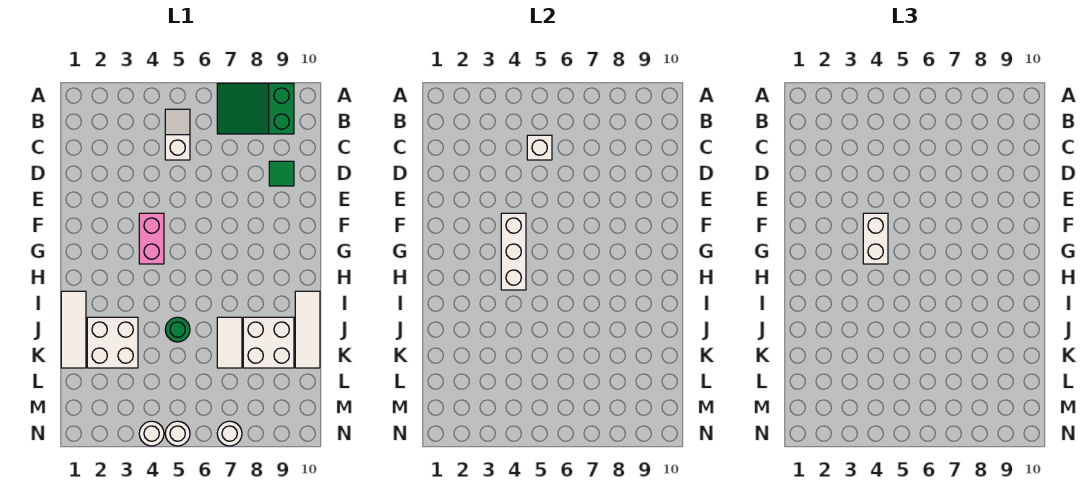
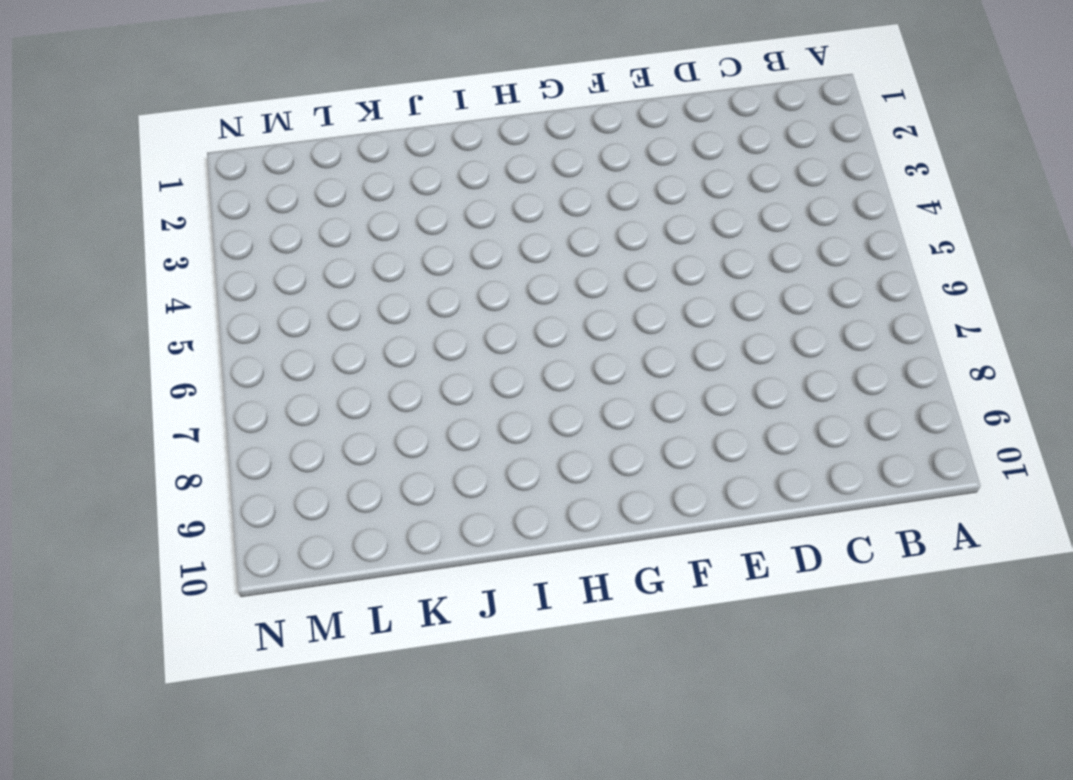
none -> green slope A7:B9 level 1 top 9
none -> white slope B5:C5 level 1 top C
none -> green tile D9 level 1

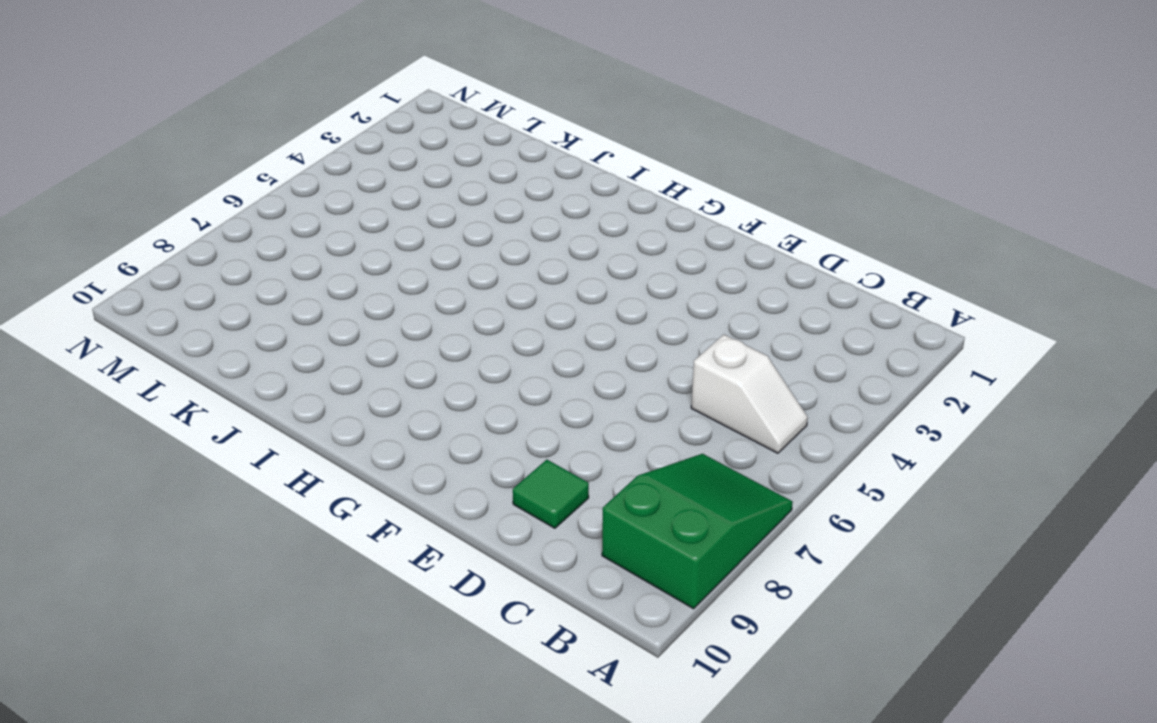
none -> pink brick F4:G4 level 1
none -> white tile I1:K1 level 1
none -> white tile I10:K10 level 1

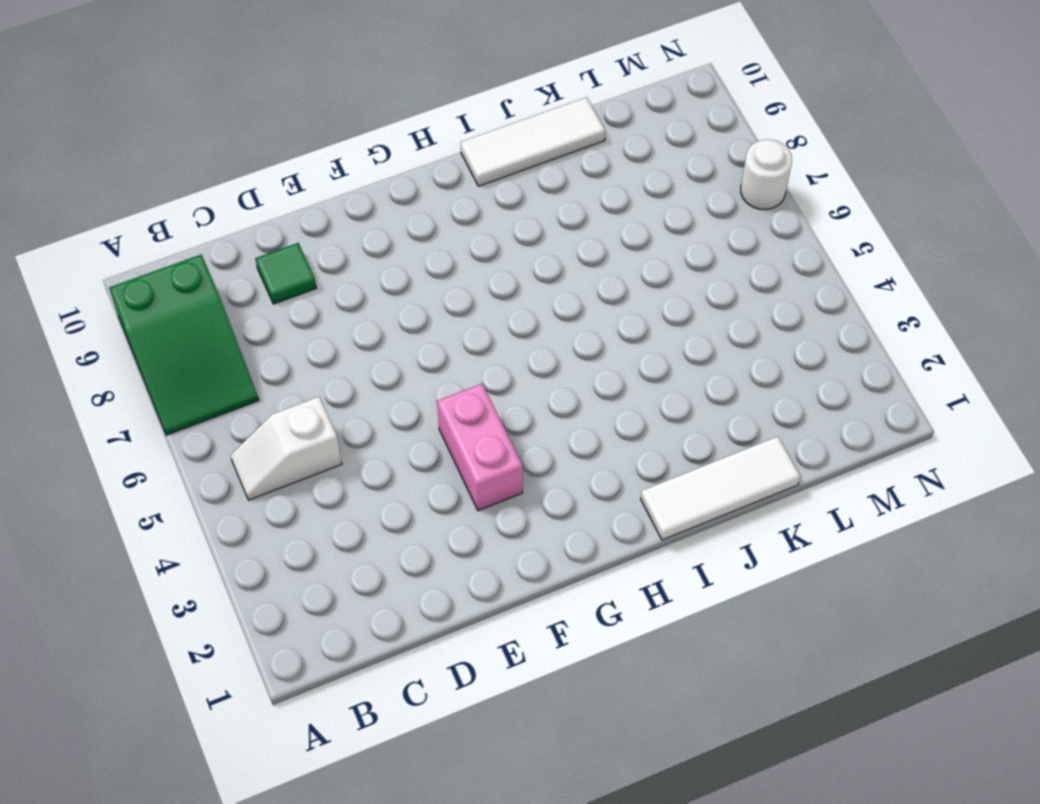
pink brick F3:F4 level 1 -> pink brick F4:G4 level 1
none -> white brick J2:K3 level 1
none -> green round brick J5 level 1
none -> white tile J7:K7 level 1

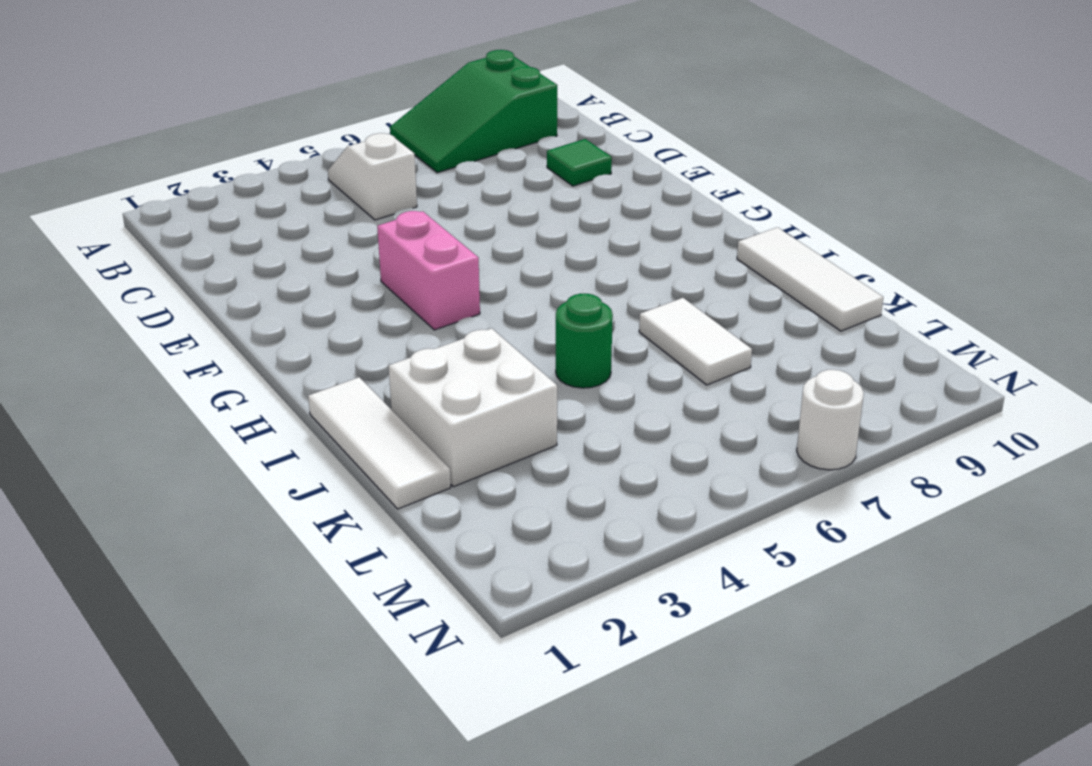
none -> white brick J8:K9 level 1
none -> white round brick N4 level 1
none -> white round brick N5 level 1

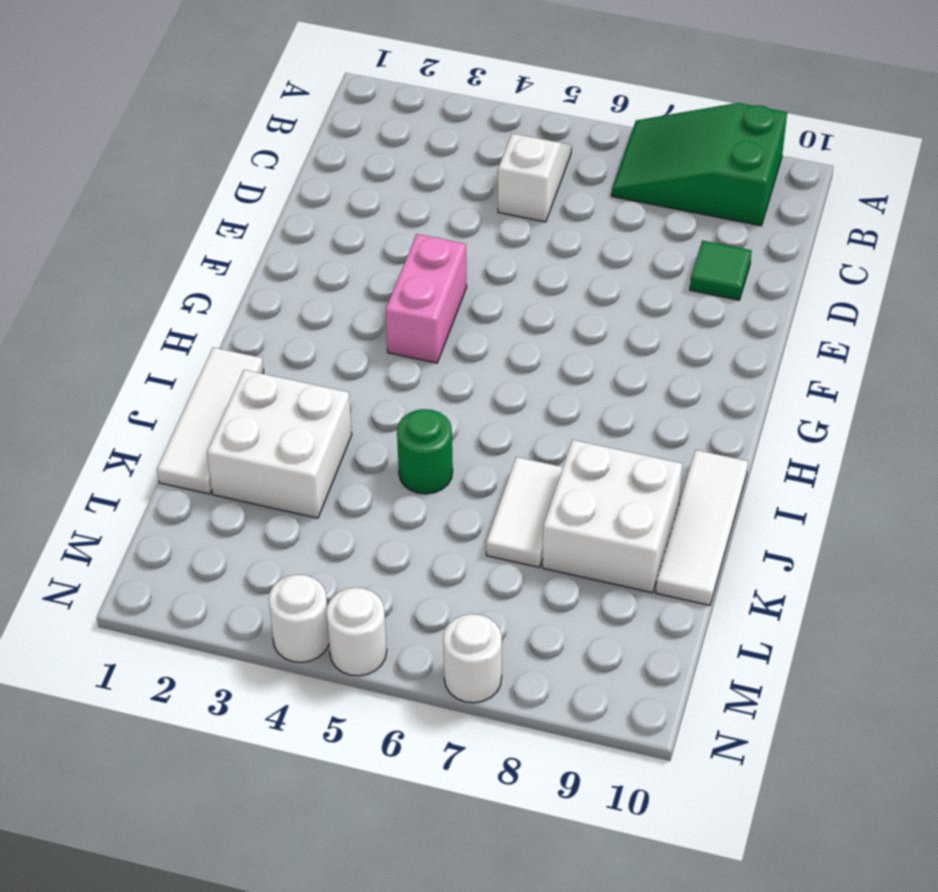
none -> white brick C5 level 2
none -> white brick F4:H4 level 2
none -> white brick F4:G4 level 3

